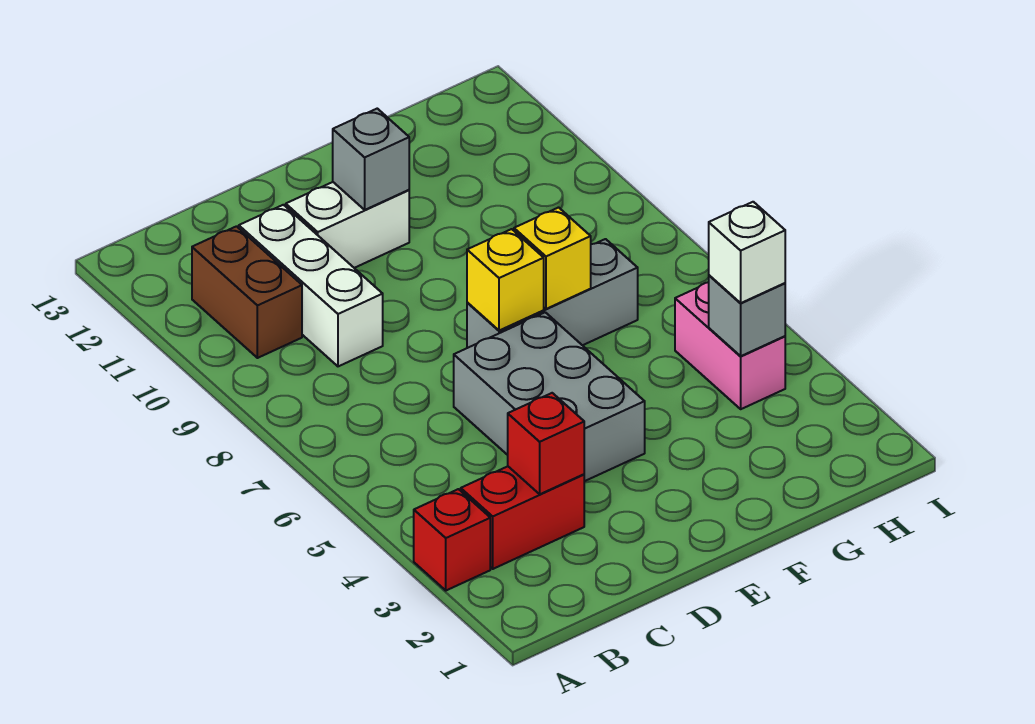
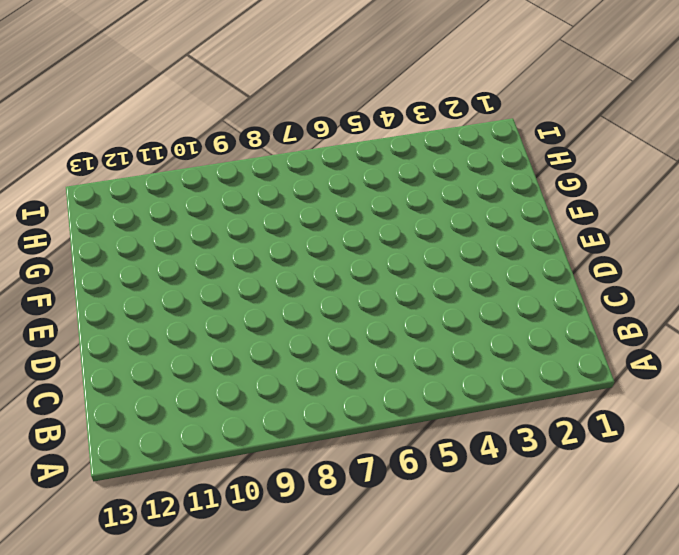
none -> red brick A3 level 1
none -> red brick B3:C3 level 1
none -> brown brick B10:B11 level 1

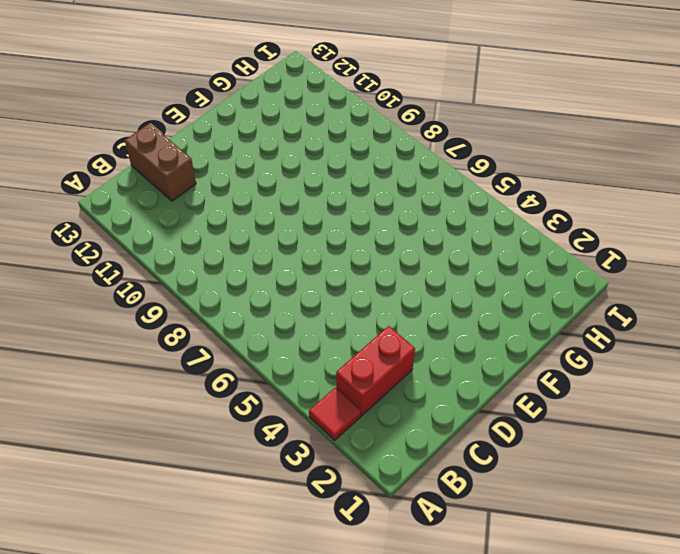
red tile A3 level 1 -> red brick A3 level 1
brown brick C12:C13 level 1 -> brown brick B10:B11 level 1
none -> white brick C9:C11 level 1
none -> grey brick D4:E6 level 1
none -> white brick D11:E11 level 1

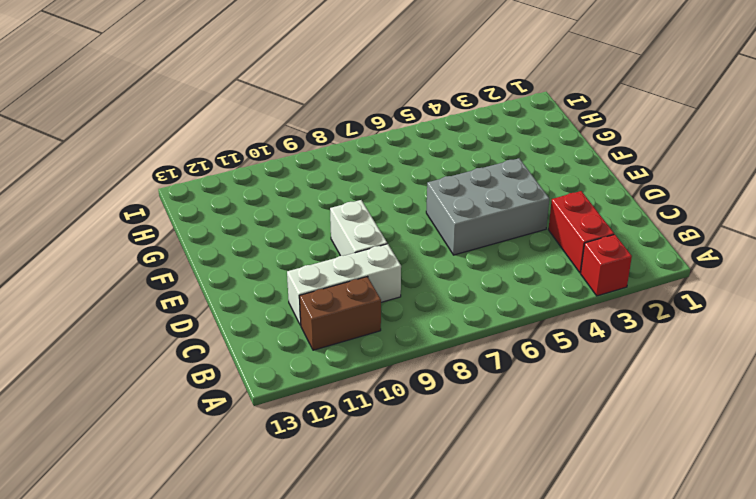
white brick D9:E9 level 1 -> white brick D11:E11 level 1
none -> grey brick E7:G7 level 1
none -> pink brick H4:H5 level 1
none -> red brick C3 level 2

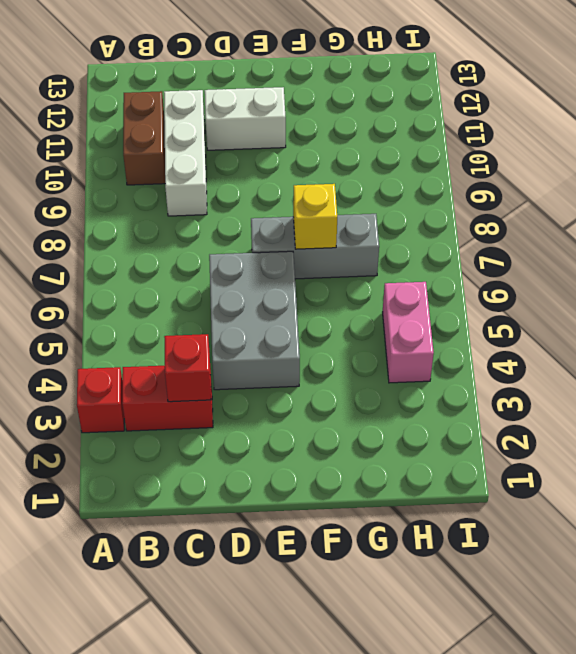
none -> yellow brick E7 level 2
none -> grey brick E11 level 2
none -> grey brick H4 level 2

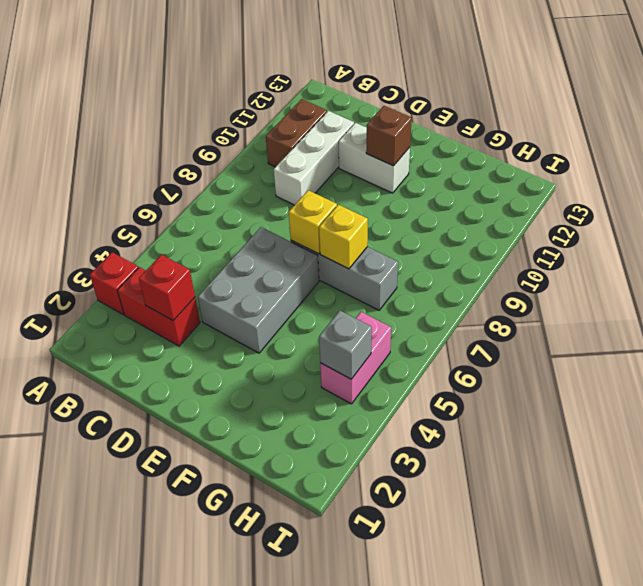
brown brick E11 level 2 -> grey brick E11 level 2
none -> white brick H4 level 3

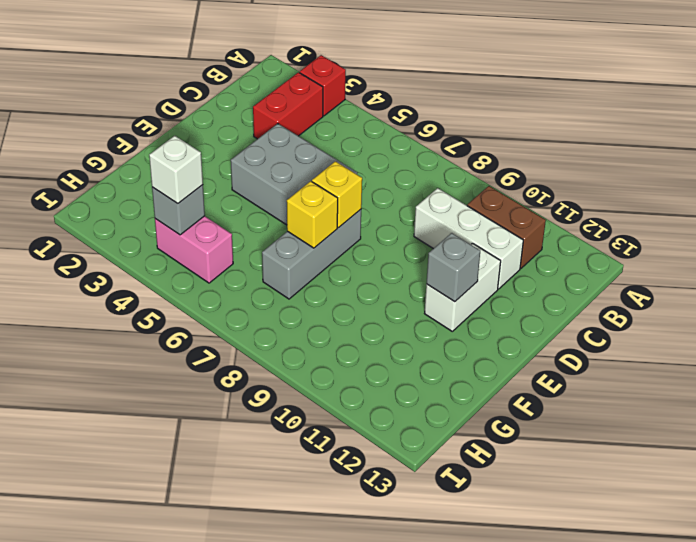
none -> red brick C3 level 2

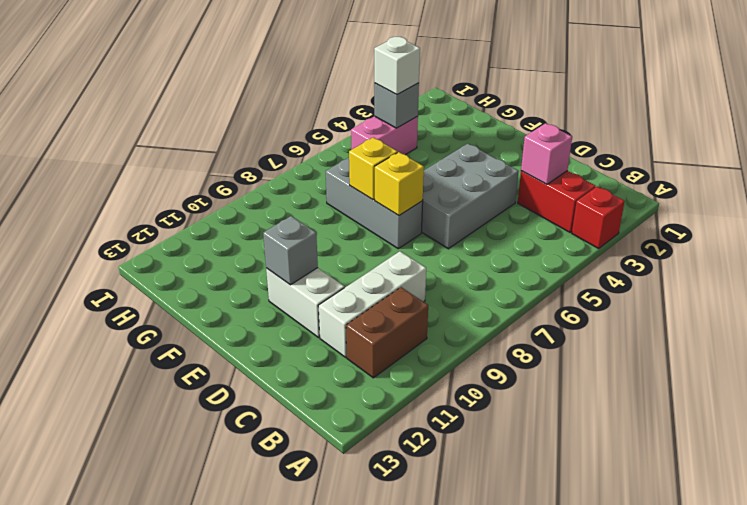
pink brick C3 level 2 -> red brick C3 level 2

